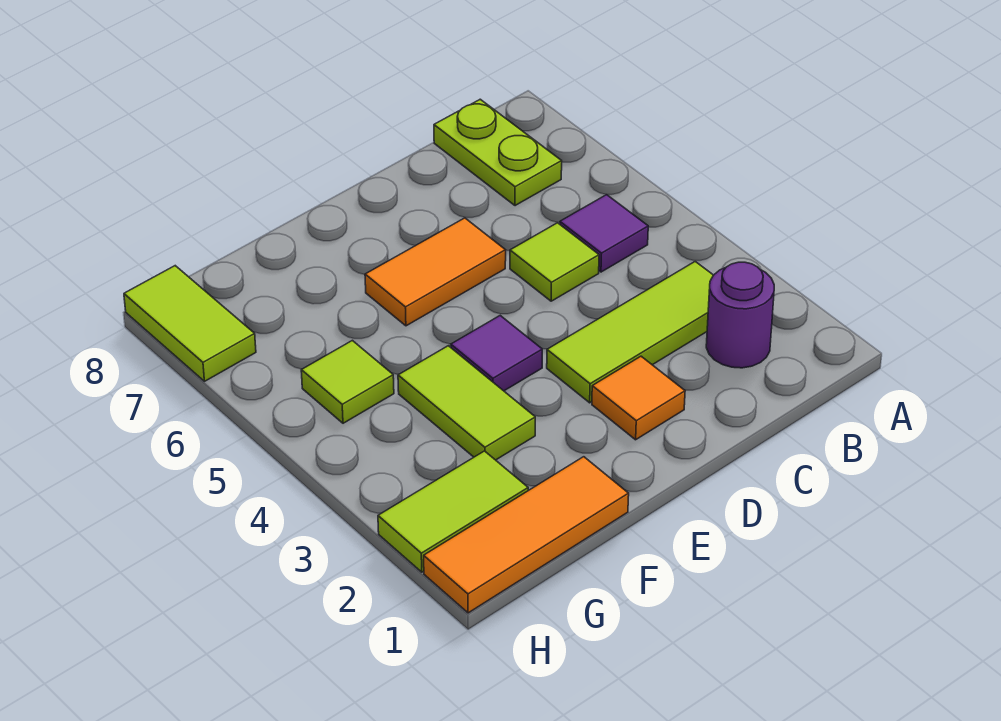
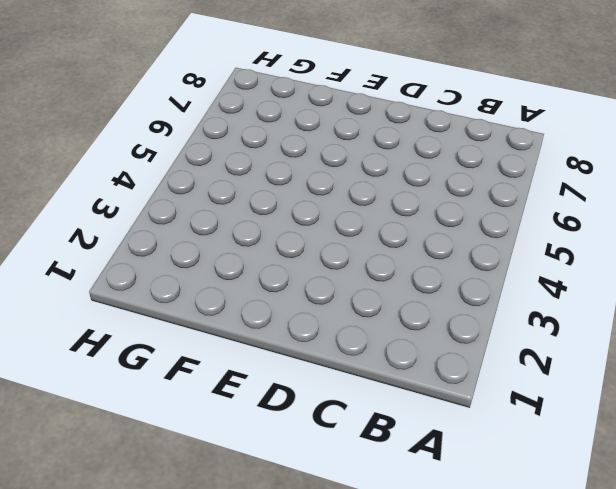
none -> purple round brick B2 level 1
none -> lime tile B3:D3 level 1
none -> purple tile B5 level 1

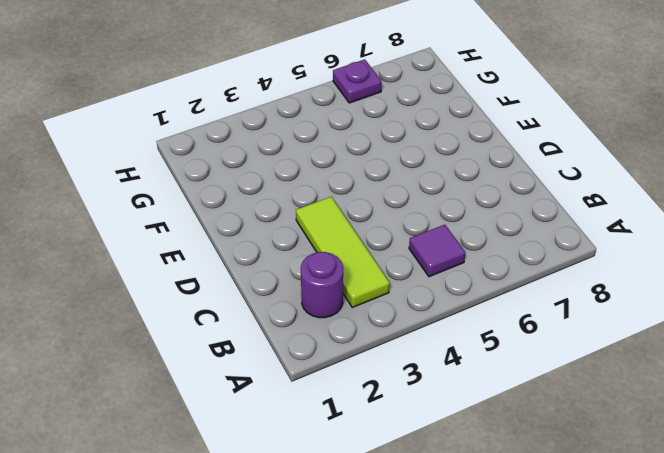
purple plate H6 level 1 -> none
none -> lime plate B7:B8 level 1
none -> lime tile C5 level 1
none -> orange tile D2 level 1

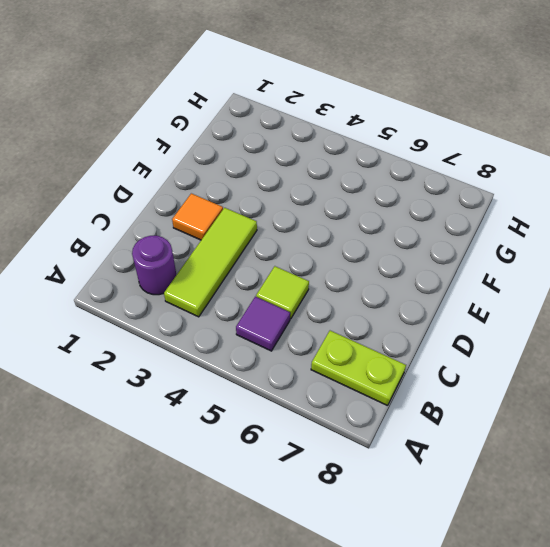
none -> orange tile D6:E6 level 1
none -> purple tile E4 level 1
none -> orange tile F1:H1 level 1

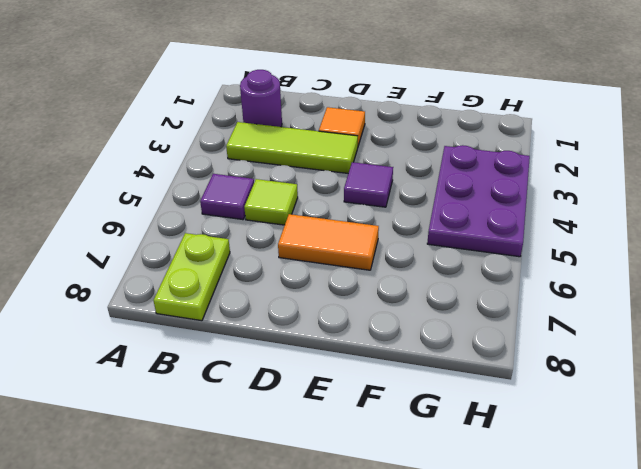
purple plate G3:H5 level 1 -> lime tile G5 level 1
none -> orange tile F1:H1 level 1
none -> lime tile F3:F4 level 1
none -> lime tile G2:H2 level 1

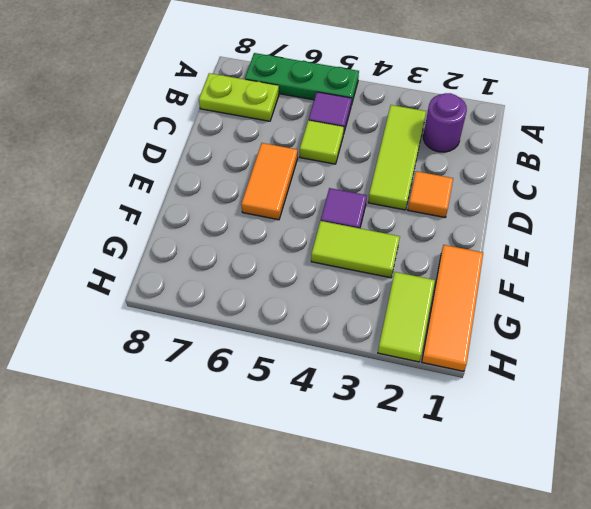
green plate A5:A7 level 1 -> none
none -> lime tile G5 level 1
none -> lime tile H7:H8 level 1

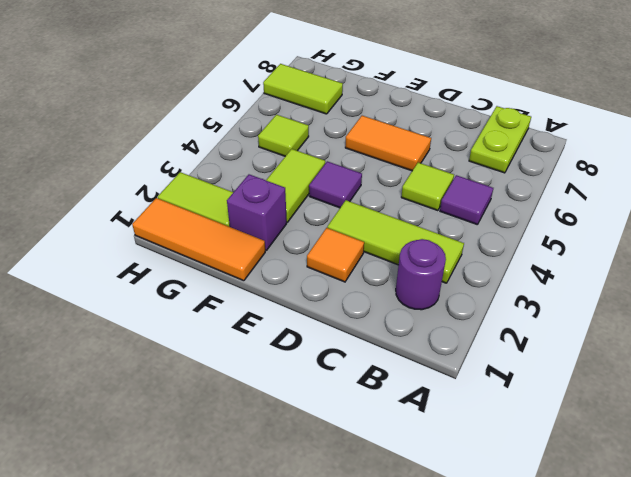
purple brick F2 level 1 -> none
lime tile G7:H7 level 1 -> lime tile H7:H8 level 1

